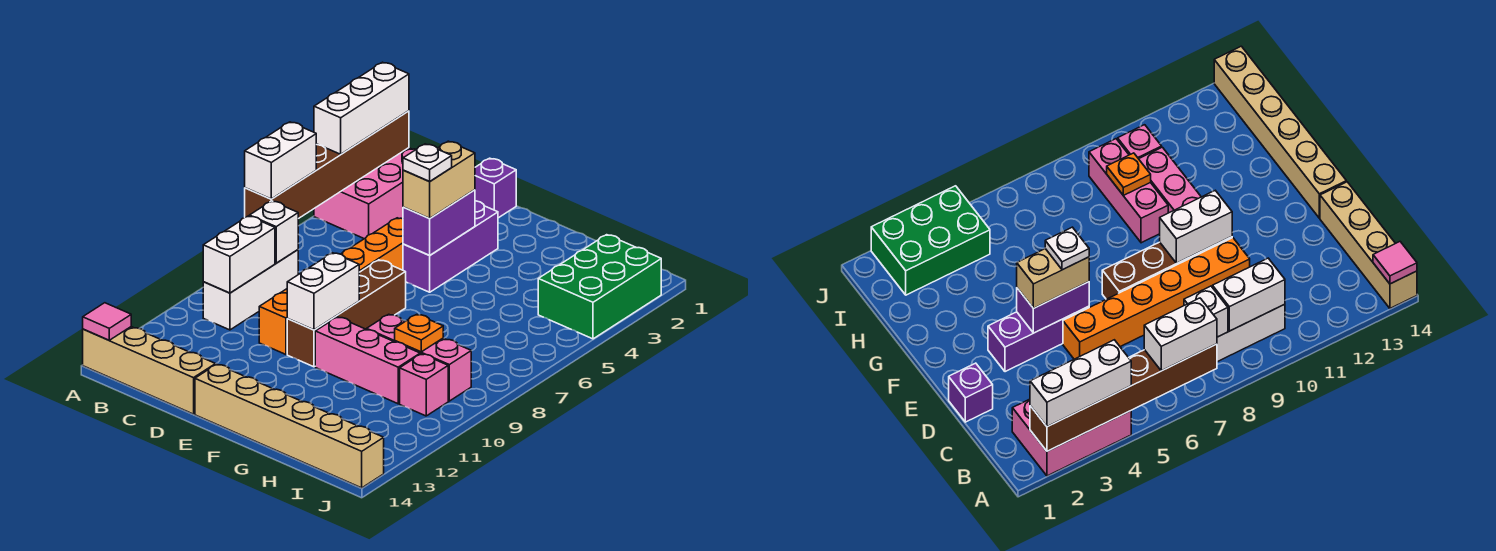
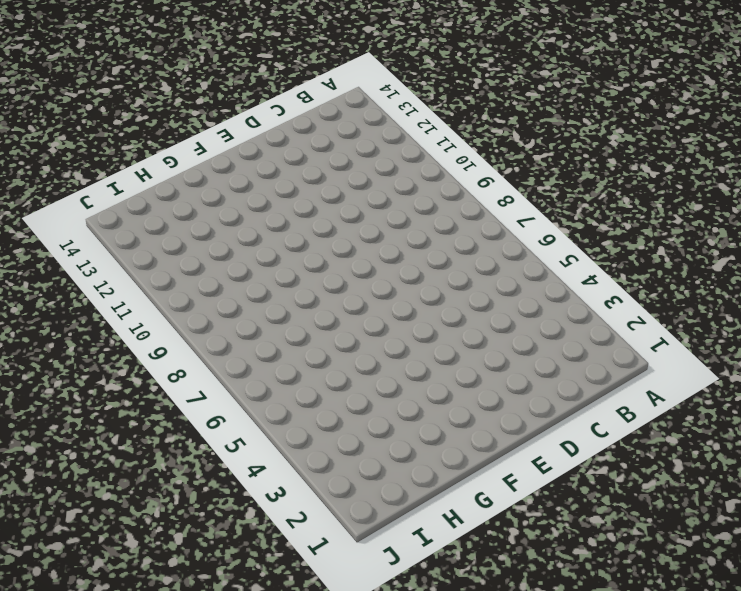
none -> pink brick A2:B4 level 1
none -> tan brick A14:D14 level 1
none -> white brick B8:B10 level 1

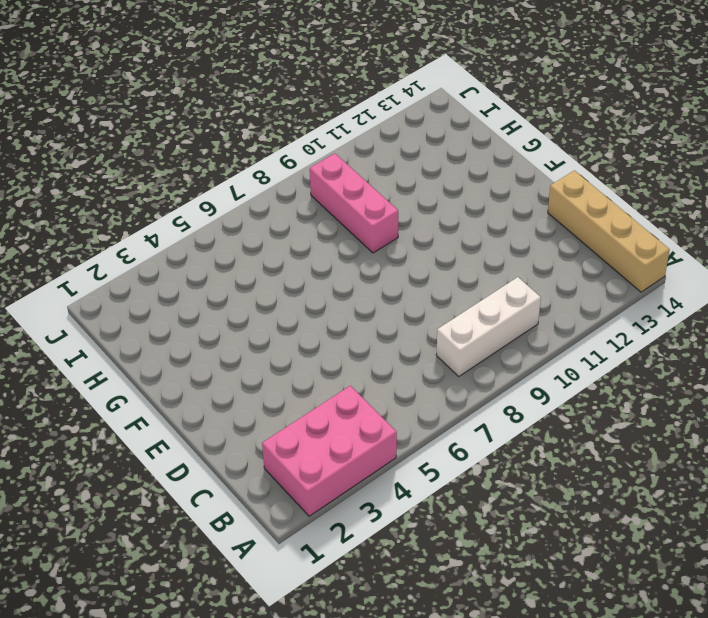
none -> purple brick D1 level 1
none -> orange brick D5:D10 level 1
none -> purple brick E3:E5 level 1

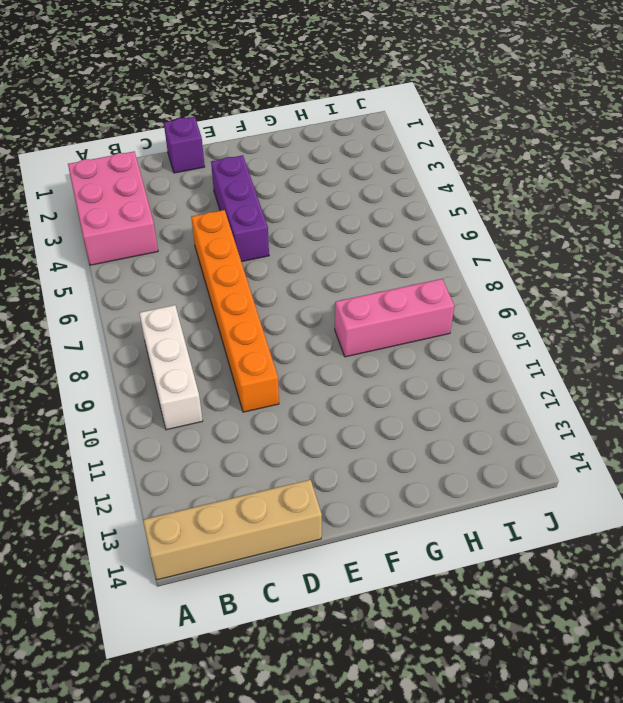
none -> brown brick E7:E10 level 1
none -> tan brick E14:J14 level 1
none -> pink brick F10:H10 level 1

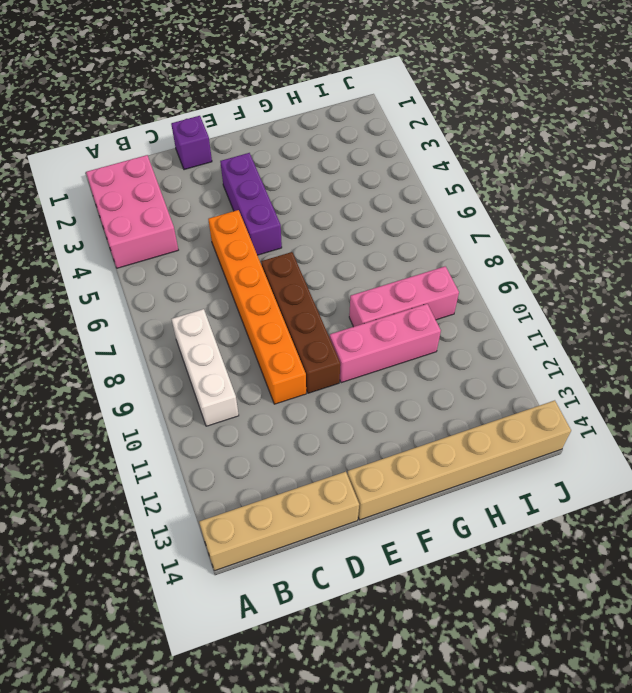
none -> green brick I2:J4 level 1
none -> pink brick I10 level 1
none -> brown brick A2:A7 level 2

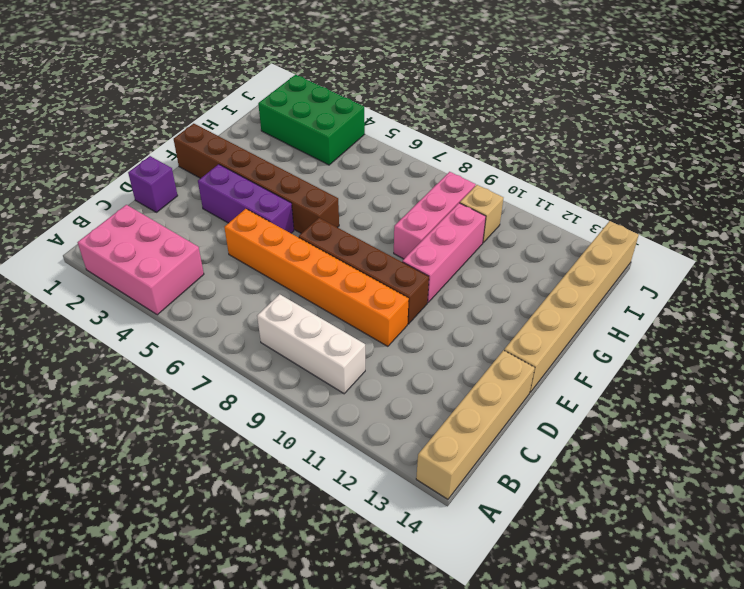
brown brick F1:F6 level 1 -> brown brick A2:A7 level 2
tan brick I10 level 1 -> pink brick I10 level 1
none -> pink tile A14 level 2
none -> white brick B8 level 2
none -> white brick B9:B10 level 2

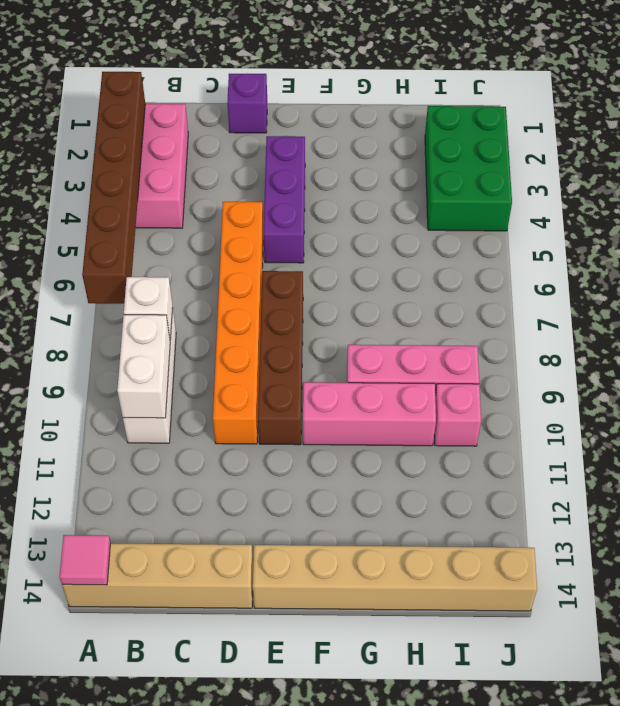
none -> purple brick E4:E5 level 2
none -> white brick E9:E10 level 2
none -> orange plate H9 level 2

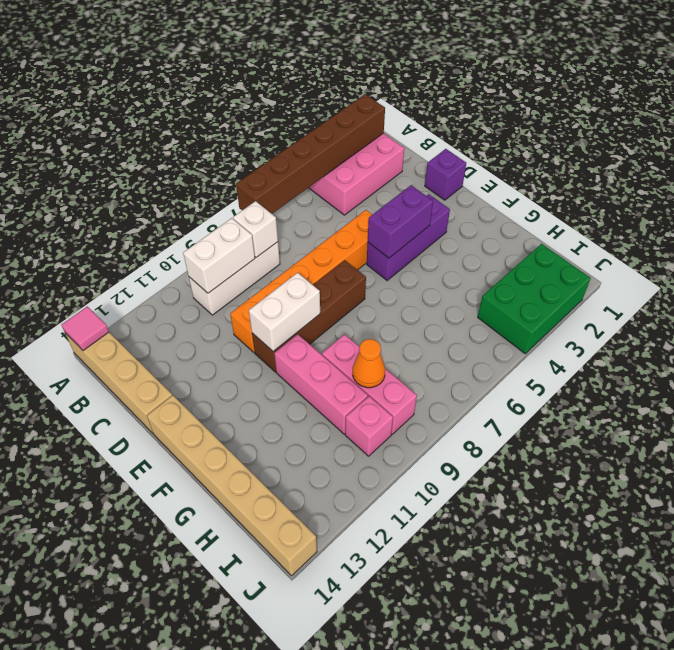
orange cone H9 level 2 -> orange plate H9 level 2
none -> white brick A2:A4 level 3
none -> white brick A6:A7 level 3
none -> tan brick E4:E5 level 3

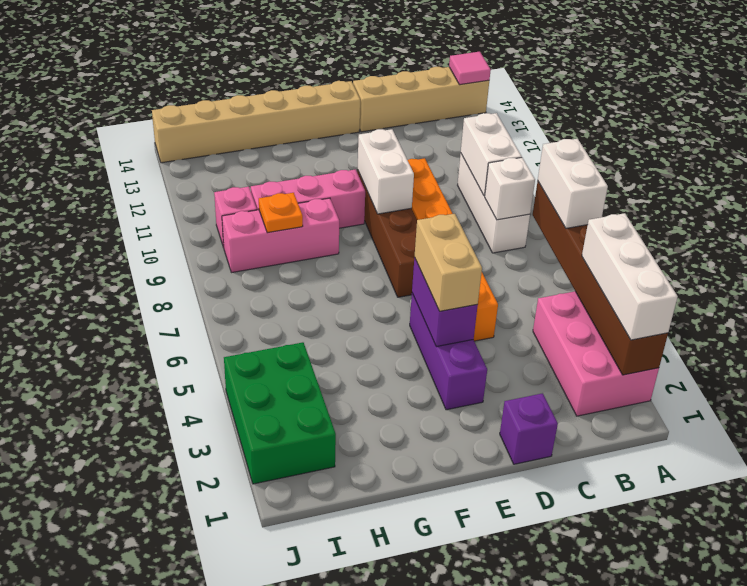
none -> white plate E5 level 4

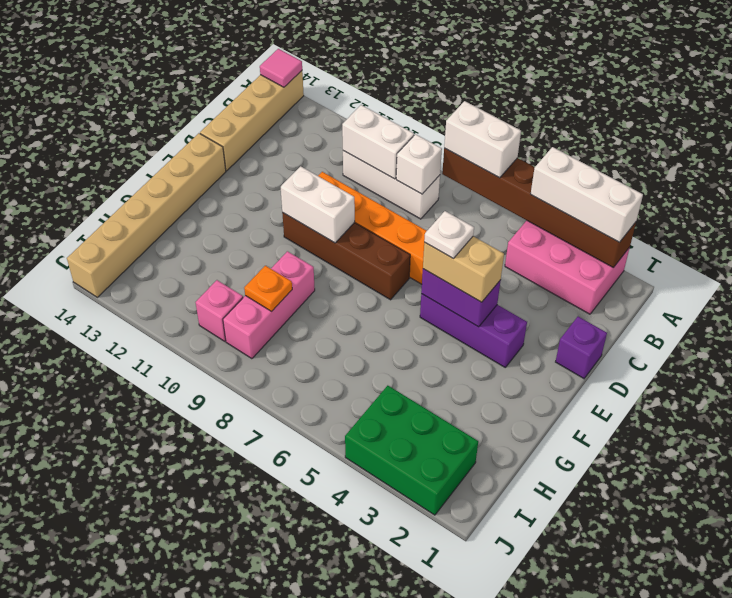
none -> pink brick F10:H10 level 1

